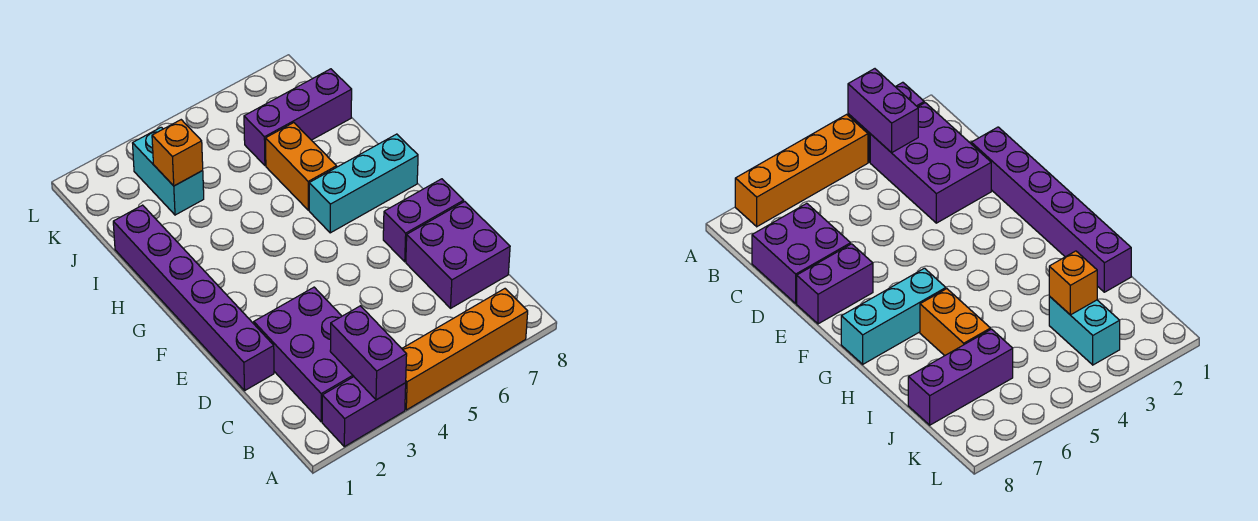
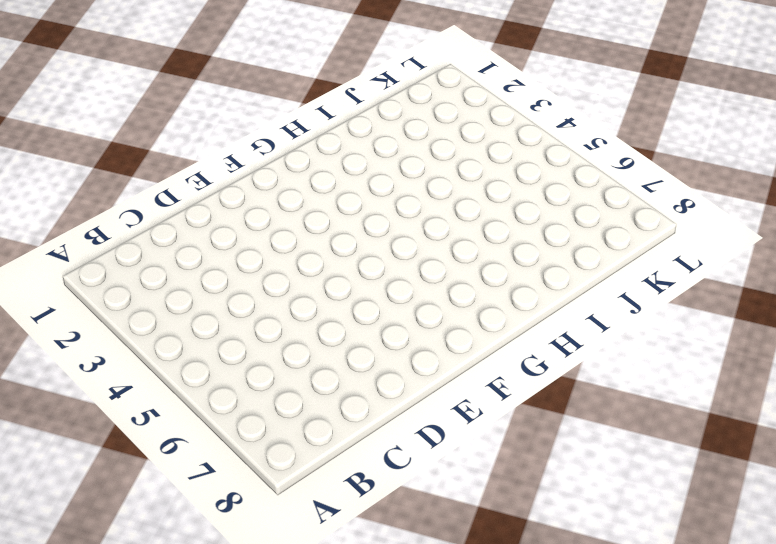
none -> purple brick A2:A3 level 1
none -> orange brick A4:A7 level 1
none -> purple brick B2:D3 level 1

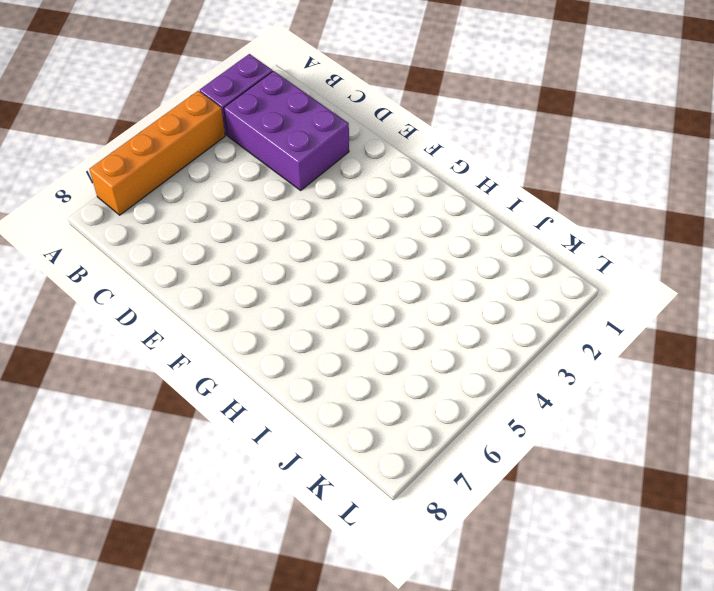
none -> purple brick C7:D8 level 1
none -> purple brick D1:I1 level 1
none -> purple brick E7:E8 level 1

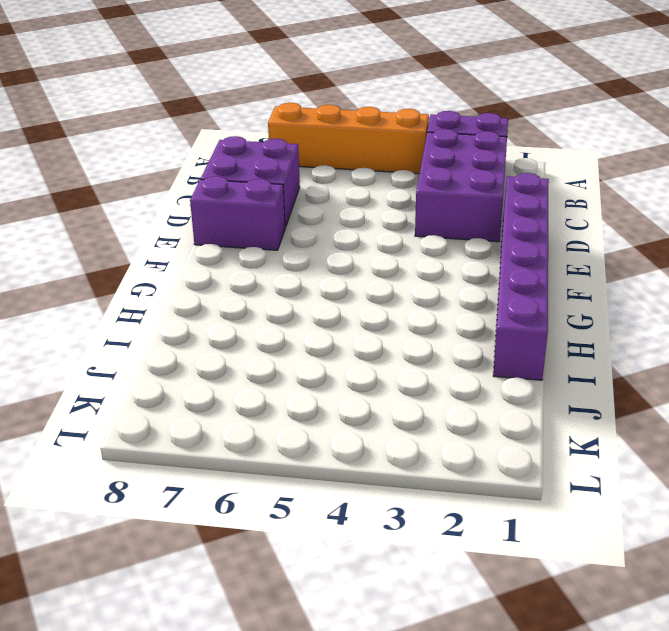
none -> cyan brick G6:G8 level 1
none -> orange brick H6:I6 level 1
none -> cyan brick J3:K3 level 1

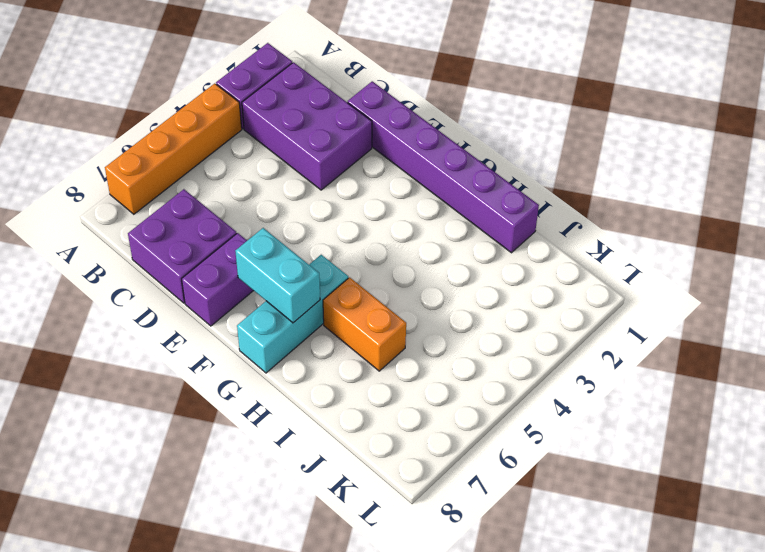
cyan brick F7:G7 level 2 -> cyan brick J3:K3 level 1
none -> purple brick J6:J8 level 1
none -> purple brick A3:B3 level 2
none -> orange brick J3 level 2

